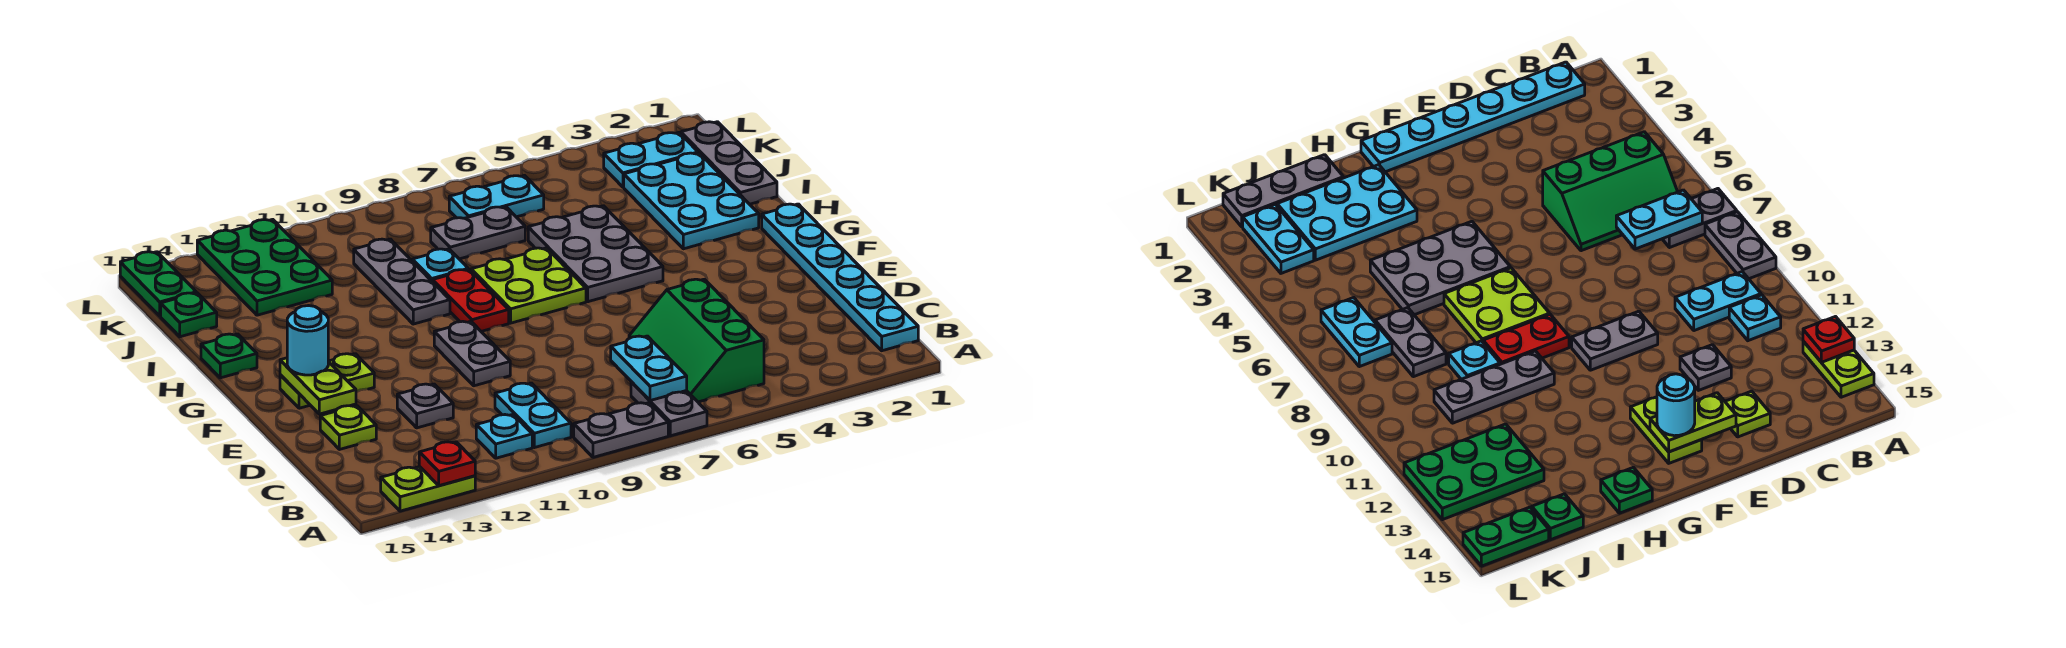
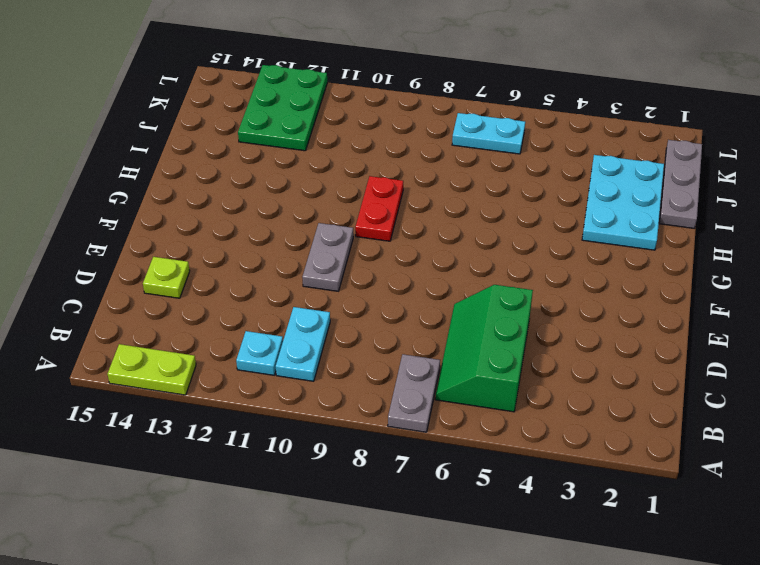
none -> grey plate A8:A9 level 1
none -> cyan plate B1:G1 level 1
none -> grey plate D12 level 1

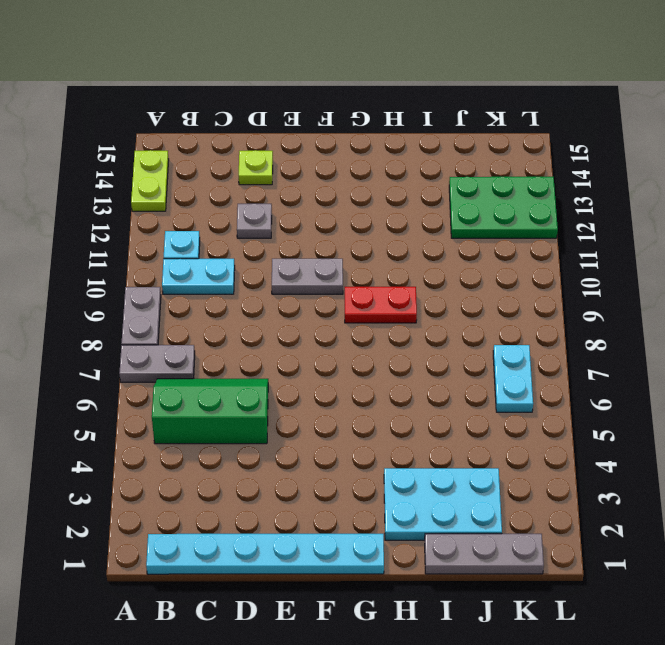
none -> lime plate F13:F14 level 1
none -> grey plate G5:I6 level 1
none -> lime plate G7:H8 level 1

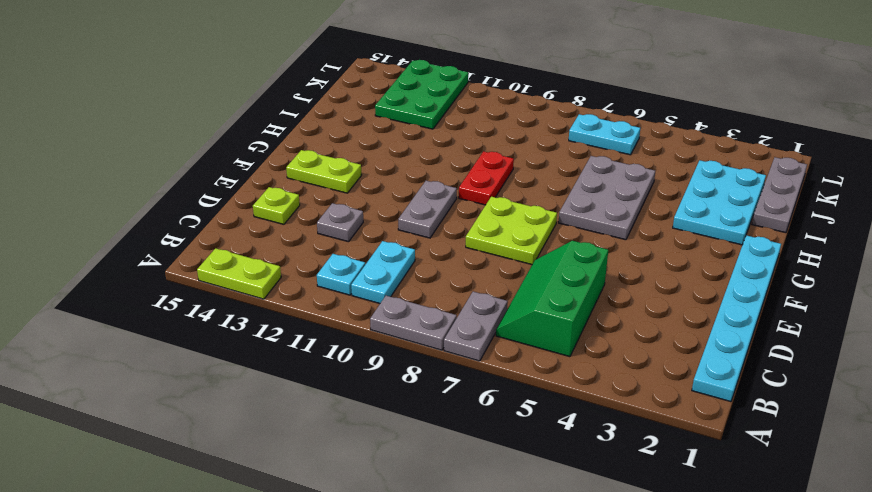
lime plate E7:F8 level 1 -> lime plate G7:H8 level 1
none -> grey plate H10:J10 level 1
none -> green plate H15 level 1
none -> cyan plate I9 level 1

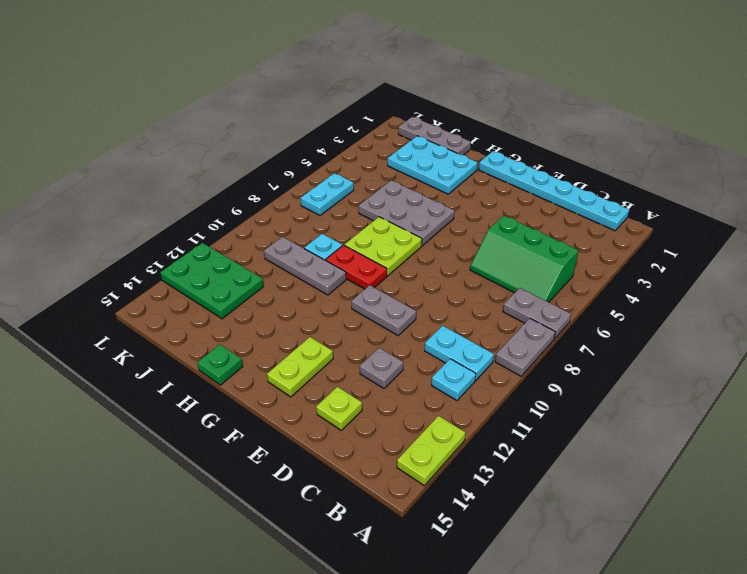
none -> grey plate J7:J8 level 1
none -> green plate J15 level 1
none -> cyan plate K2:K3 level 1

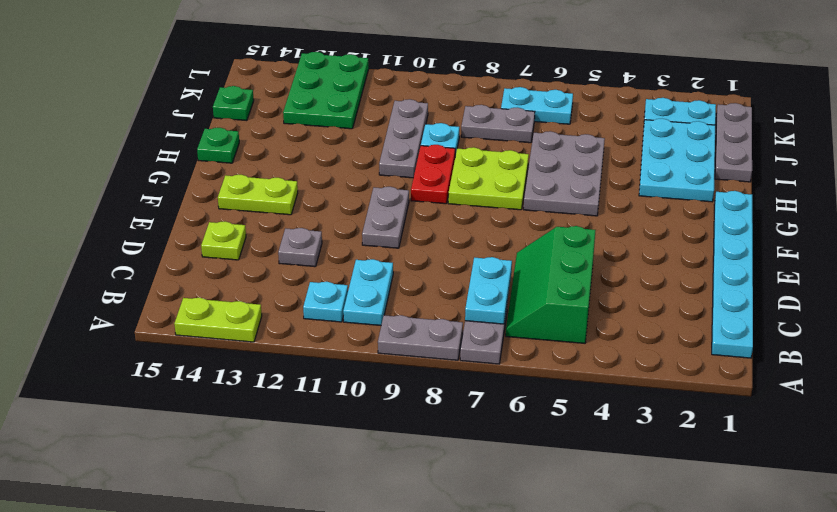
none -> green plate K15:L15 level 1
none -> red plate A13 level 2
none -> lime plate E14:F14 level 2

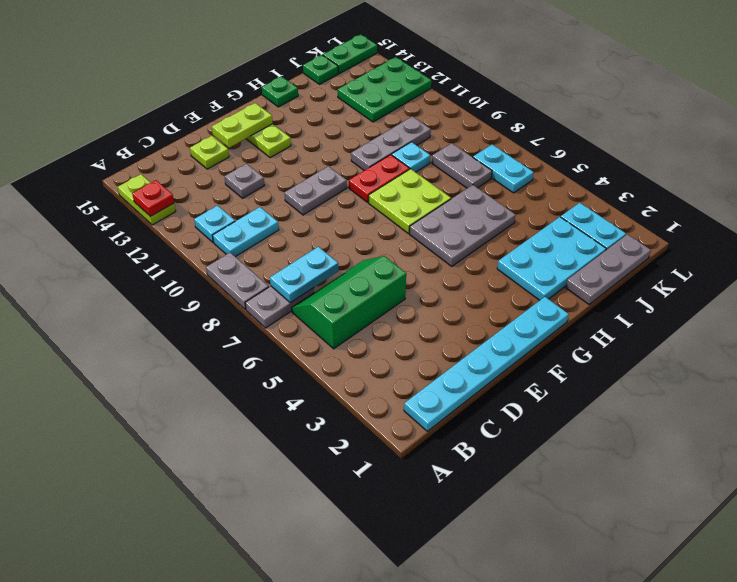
none -> cyan round brick F14 level 3

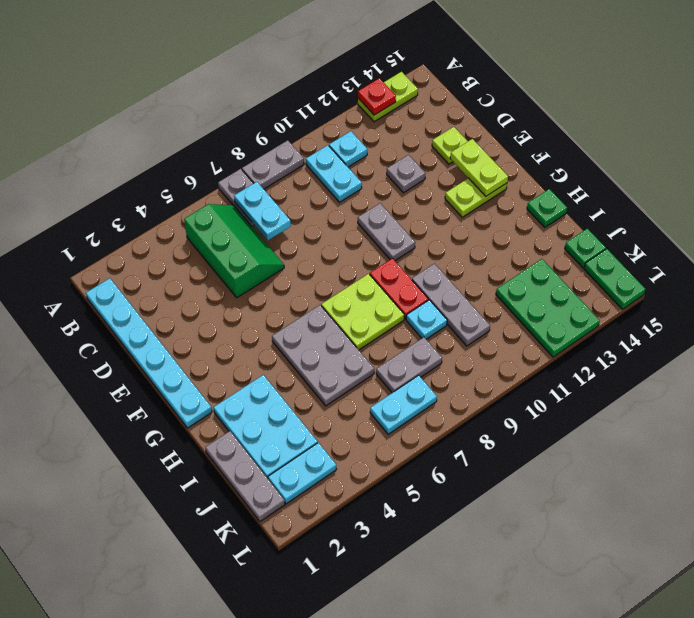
none -> cyan round brick F14 level 3

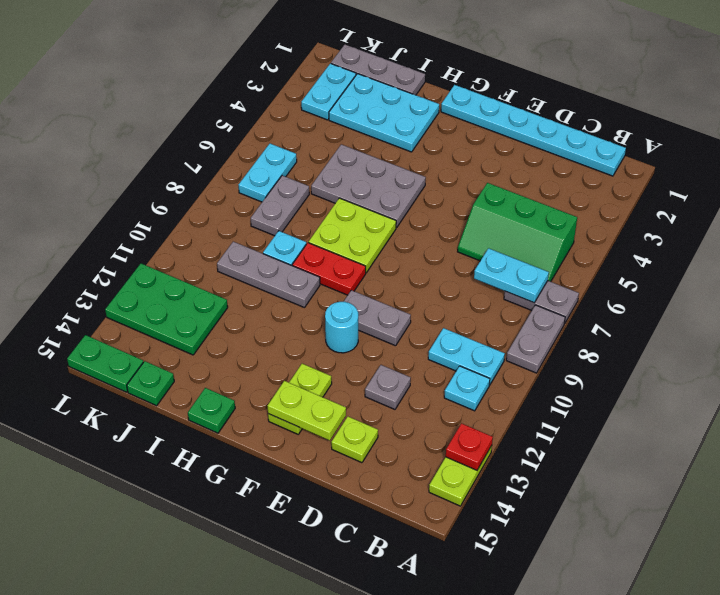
cyan round brick F11 level 1 -> cyan round brick F14 level 3

